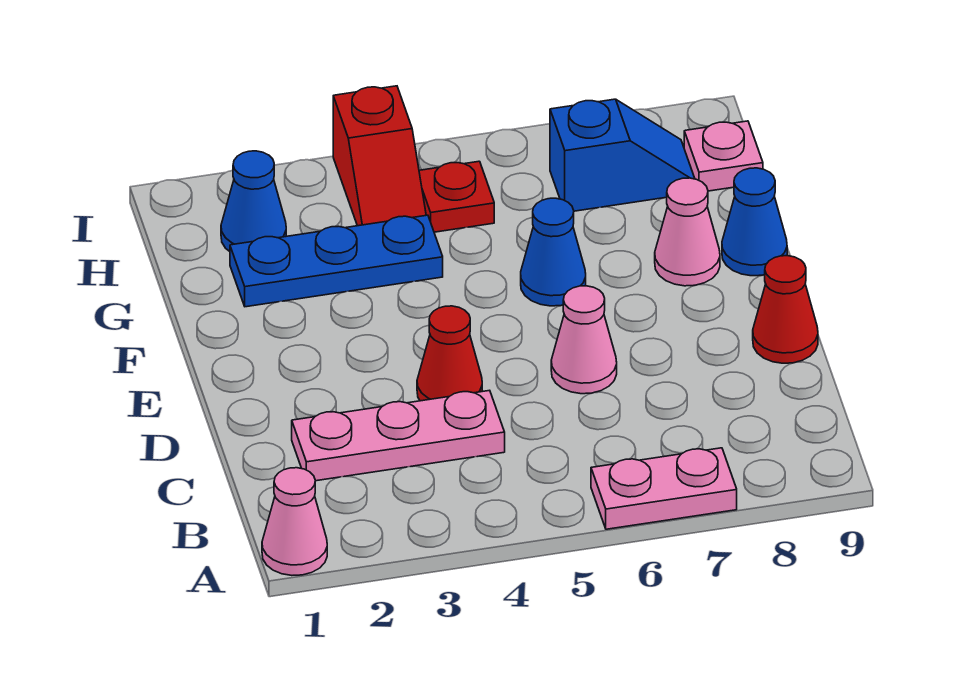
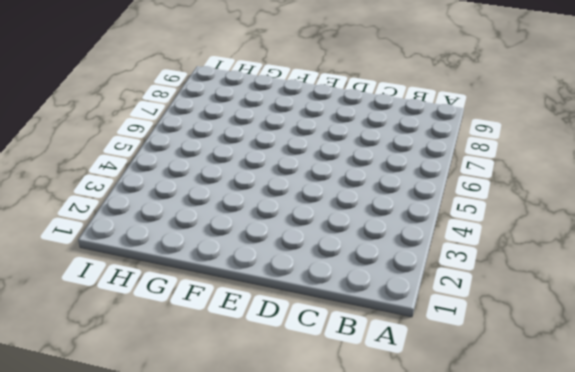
none -> pink cone A1 level 1
none -> pink plate A6:A7 level 1
none -> pink plate C2:C4 level 1

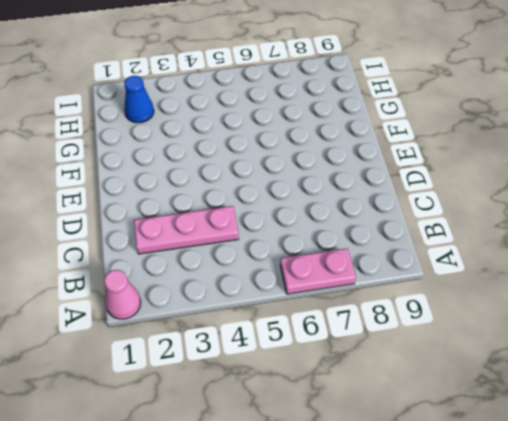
none -> red cone D4 level 1
none -> pink cone D6 level 1
none -> red cone D9 level 1

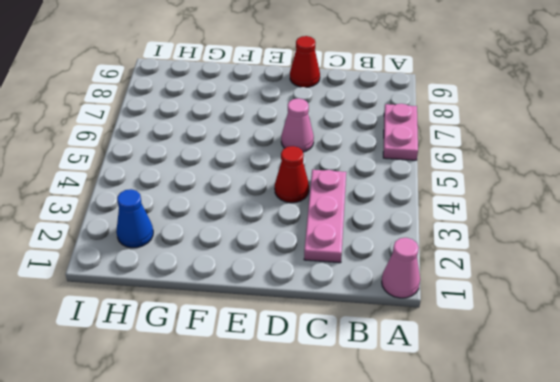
none -> blue cone F6 level 1
none -> pink cone F8 level 1
none -> blue cone F9 level 1

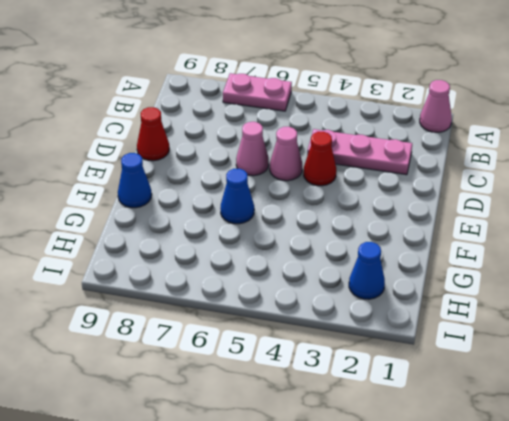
pink cone D5 level 1 -> pink cone F8 level 1
none -> blue plate G2:G4 level 1
none -> red slope H4:I4 level 1 top I
none -> red plate H5 level 1

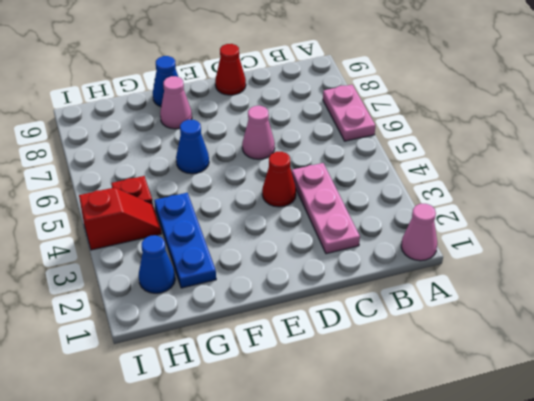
none -> blue slope H7:H8 level 1 top 7
none -> pink plate H9 level 1

